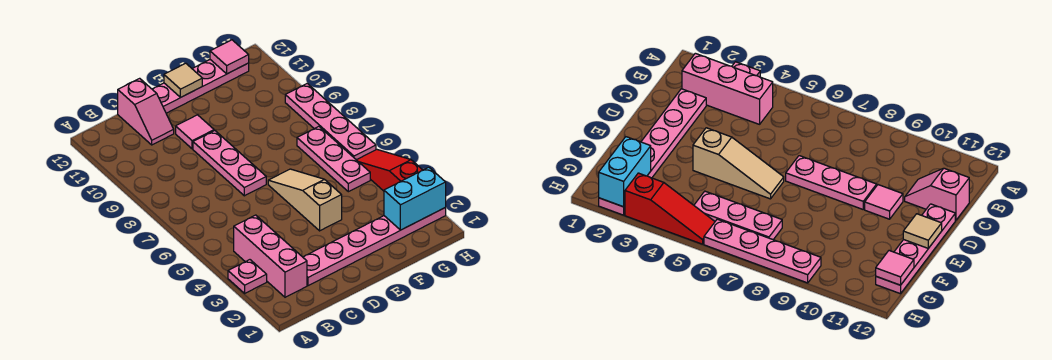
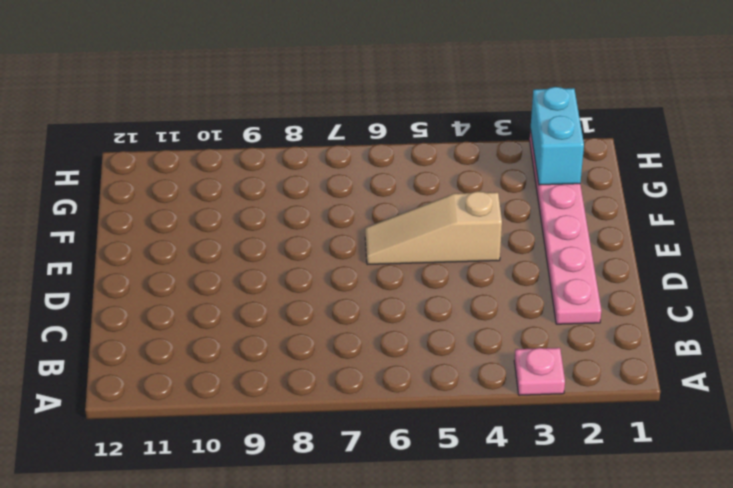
none -> pink brick B2:B4 level 1
none -> pink slope C11:C12 level 1 top 12
none -> pink plate D7:D9 level 1

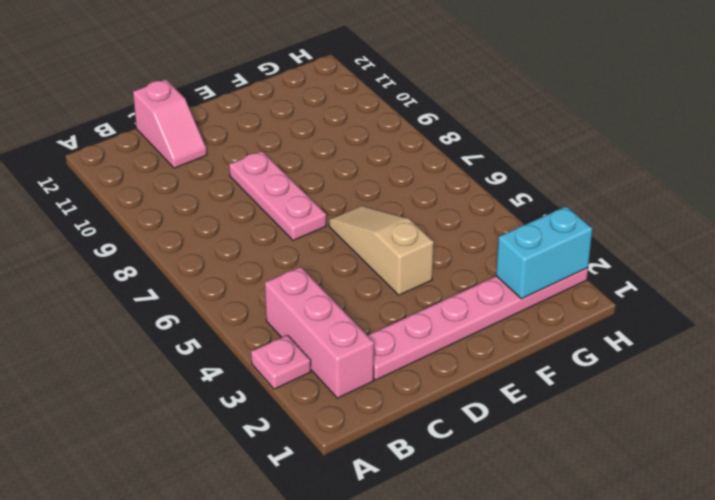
none -> pink tile D10 level 1
none -> pink plate D12:G12 level 1
none -> pink plate G5:G7 level 1

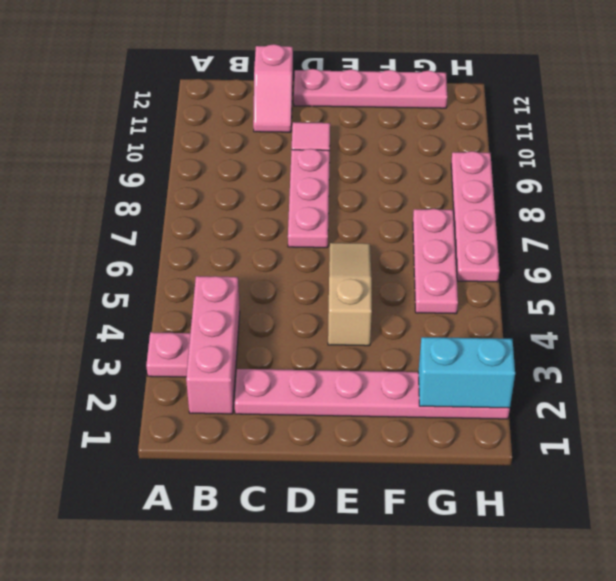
none -> red slope H3:H5 level 1 top 3
none -> tan tile E12 level 2
none -> pink tile G12 level 2

